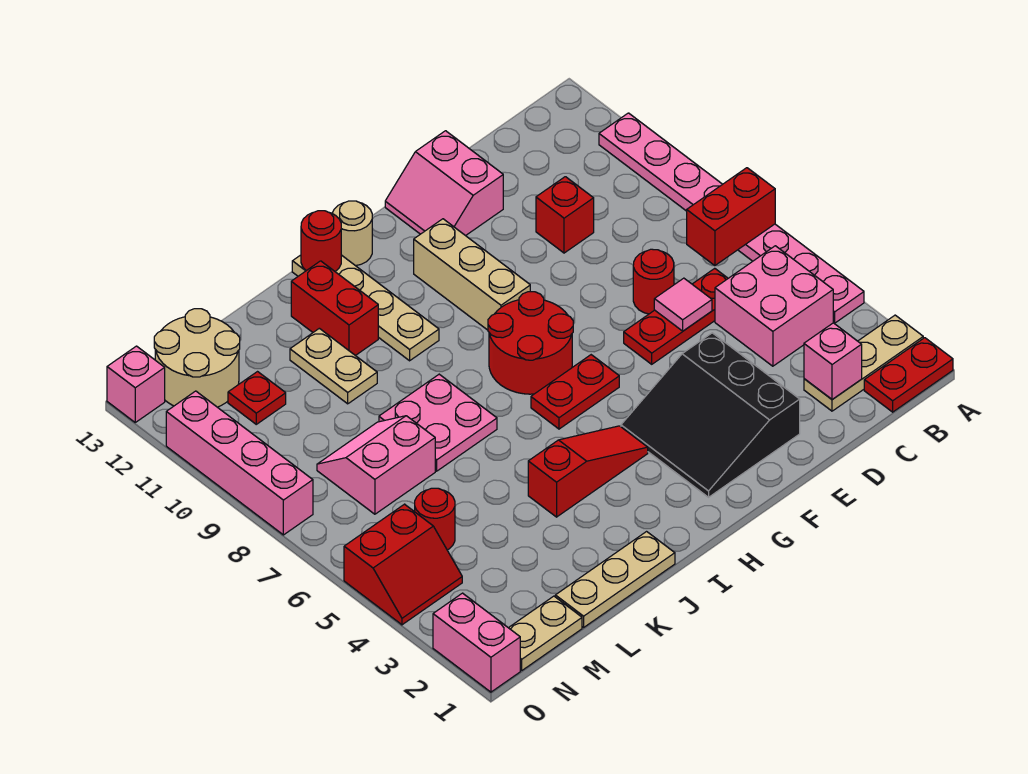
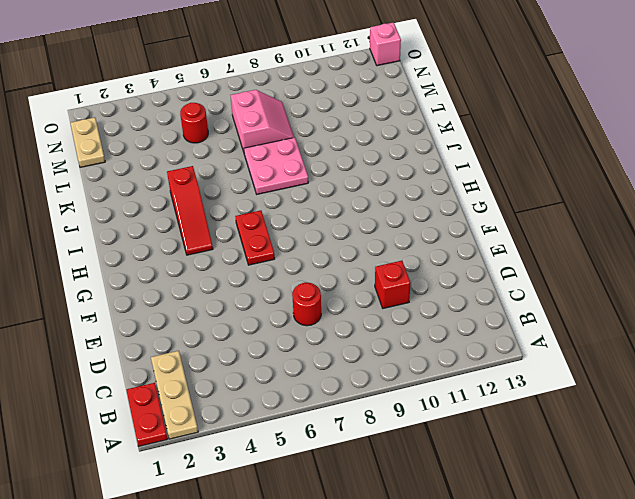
none -> pink plate A4:A11 level 1
none -> pink brick B4:C5 level 1
none -> red plate C6:E6 level 1
none -> black slope E2:G4 level 1 top E

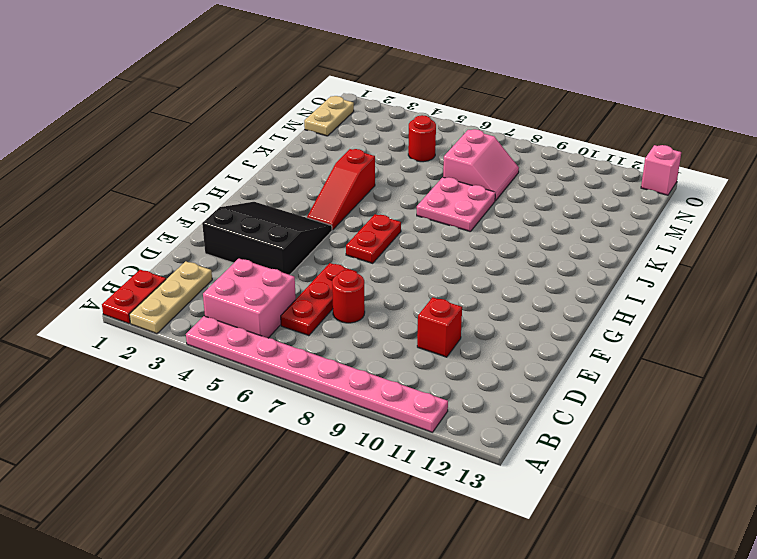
none -> pink slope E12:F13 level 1 top E
none -> red round brick G7:H8 level 1
none -> tan brick G9:G11 level 1
none -> tan round brick H13 level 1

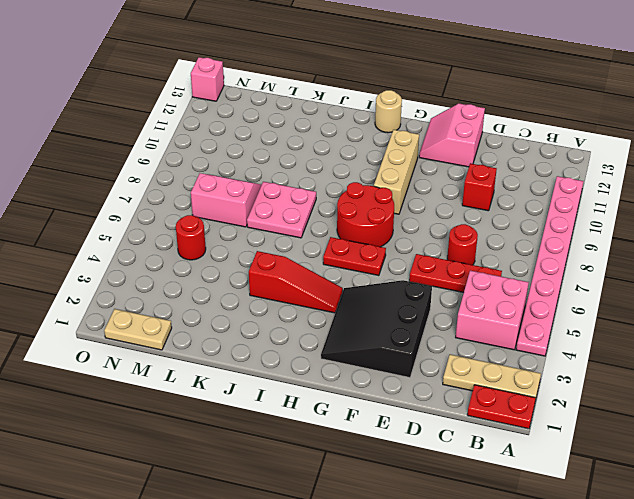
none -> tan plate I10:I13 level 1
none -> tan plate J1:L1 level 1
none -> red brick J11:J12 level 1
none -> tan plate K10:K11 level 1

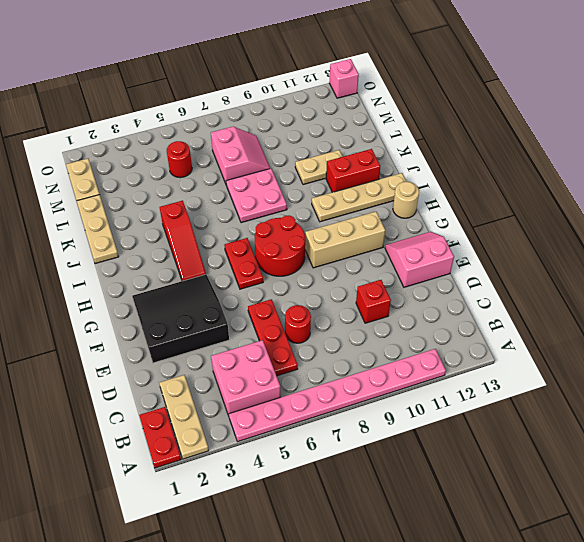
none -> red plate M11 level 1
none -> tan round brick M12:N13 level 1
none -> red slope N4:O5 level 1 top 5
none -> pink brick O1:O2 level 1

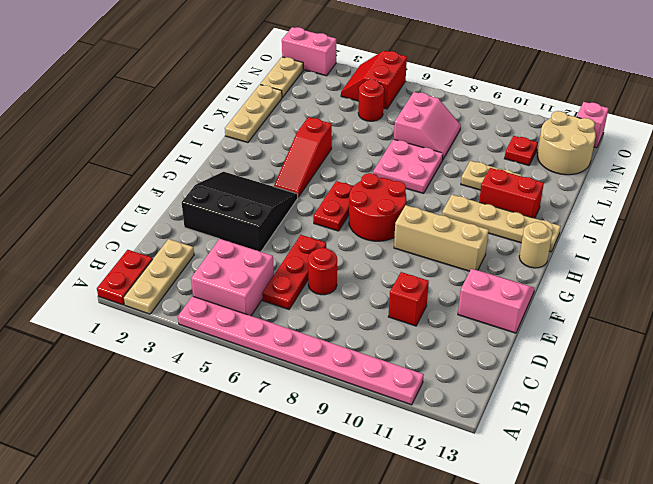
none -> pink brick O8:O11 level 1
none -> red brick A7:B7 level 2
none -> pink brick C2 level 2
none -> pink tile D6 level 2

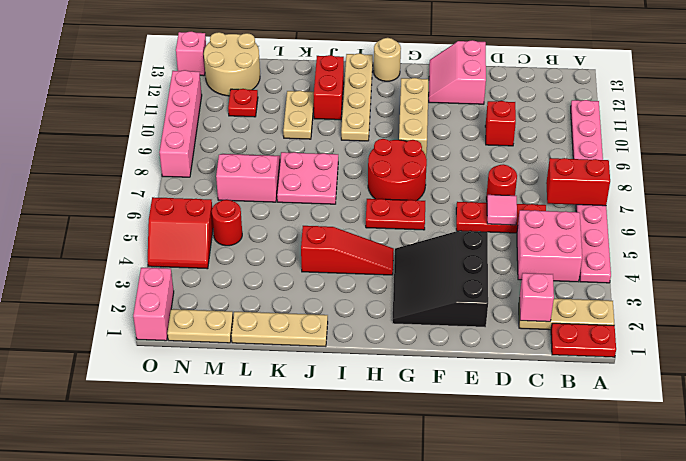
none -> red round brick I13 level 2

